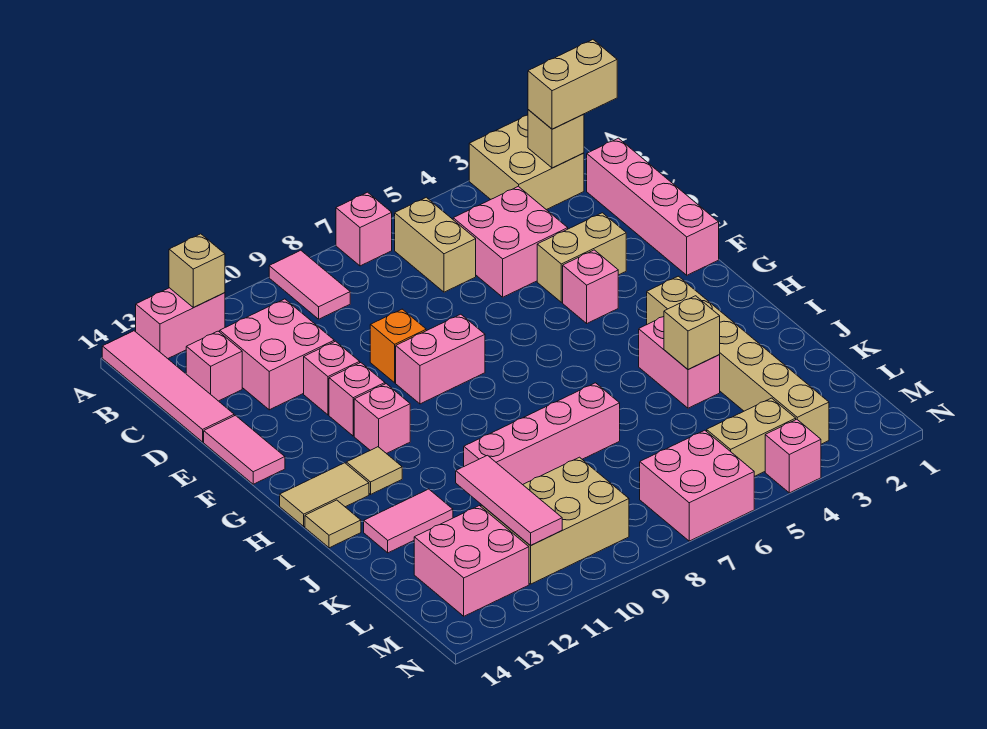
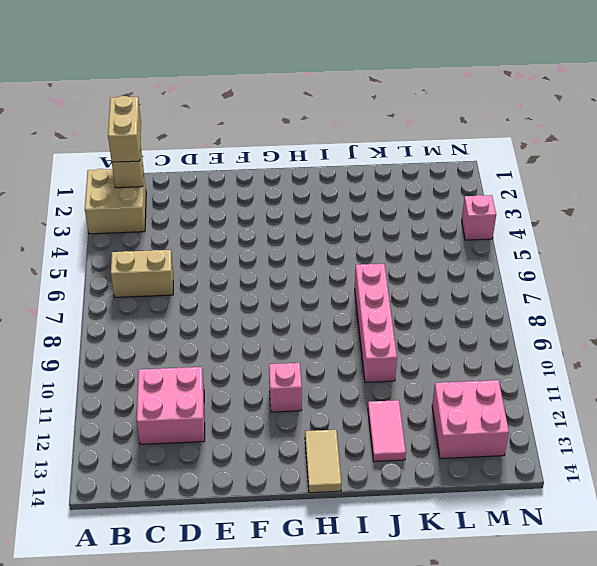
none -> pink brick A7 level 1
none -> pink tile A9:B9 level 1
none -> pink brick A12:A13 level 1
none -> pink tile A14:D14 level 1

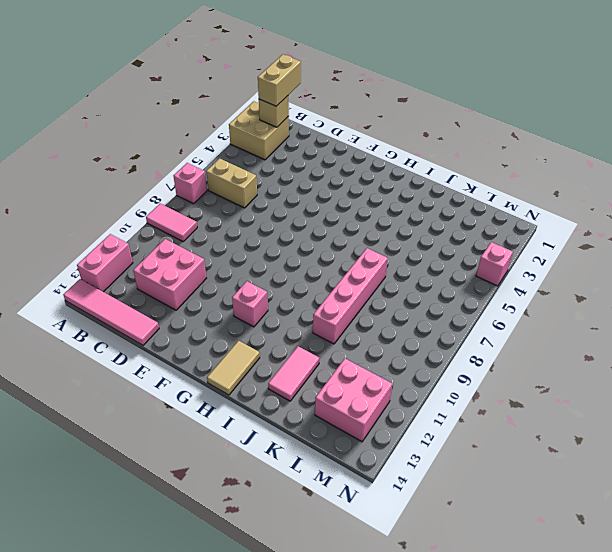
none -> pink brick C1:F1 level 1
none -> pink brick C4:D5 level 1
none -> pink brick C13 level 1
none -> tan brick E3:E4 level 1

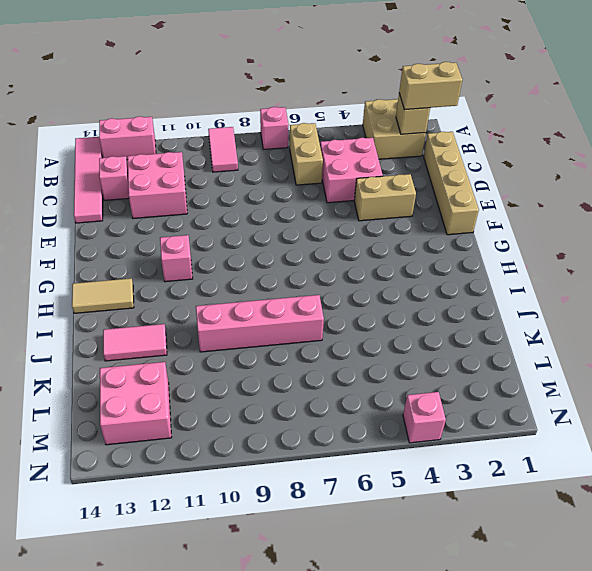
tan brick C1:F1 level 1 -> pink brick C1:F1 level 1
none -> orange brick E9 level 1
none -> pink brick E11 level 1
none -> pink tile E14:F14 level 1
none -> pink brick F4 level 1

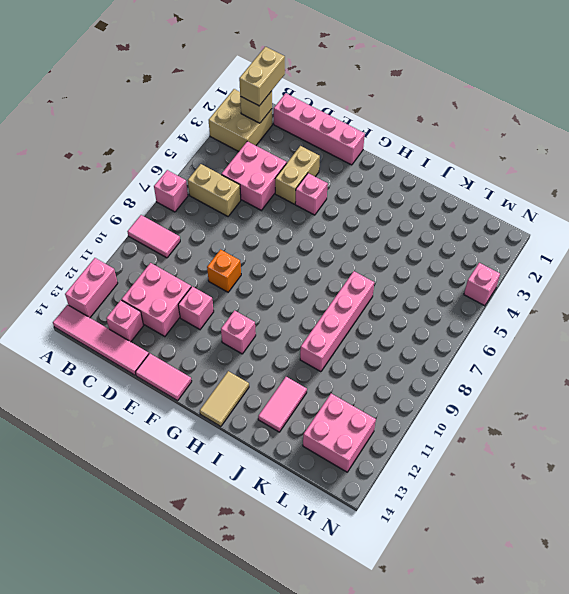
none -> pink brick F8:F9 level 1
none -> pink brick F11 level 1
none -> tan brick H3:M3 level 1
none -> tan tile H12 level 1

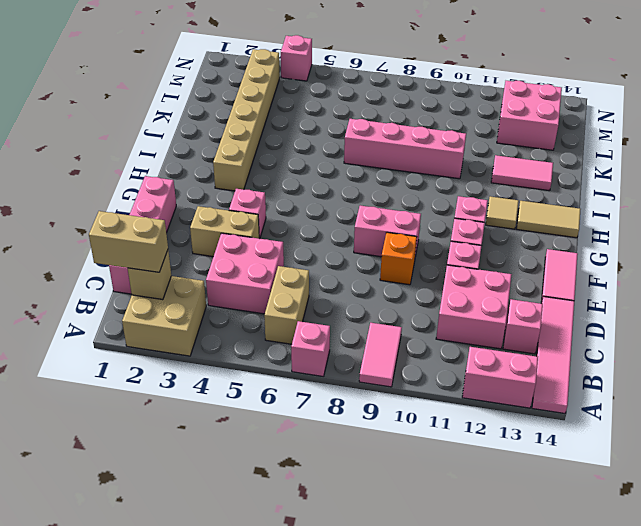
none -> pink brick I4:J4 level 1
none -> tan tile I14 level 1
none -> tan brick L9:M11 level 1
none -> tan brick M4:M5 level 1

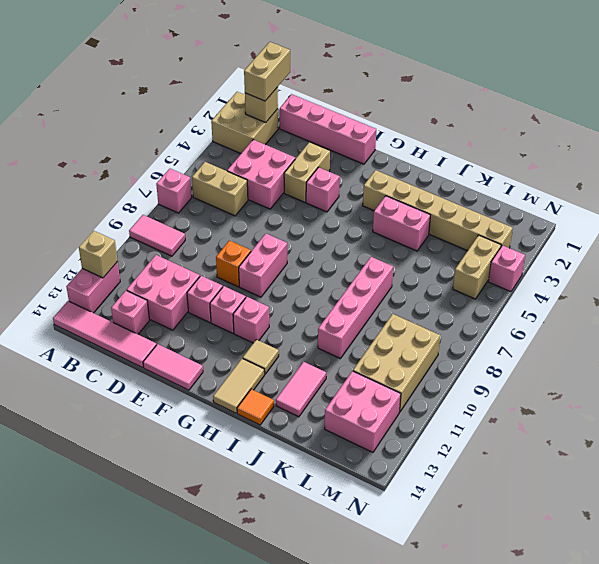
orange tile I14 level 1 -> tan tile I14 level 1
none -> pink brick M6:N7 level 1
none -> tan brick J4 level 2
none -> pink tile K11:M11 level 2

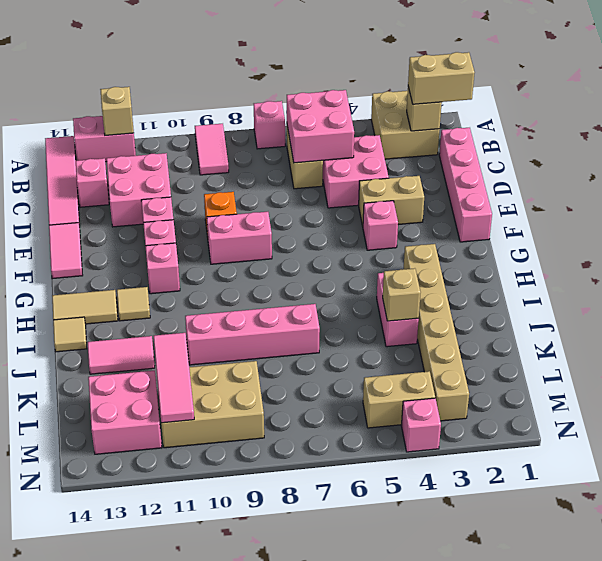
pink brick B5:C6 level 2 -> pink brick M6:N7 level 1

